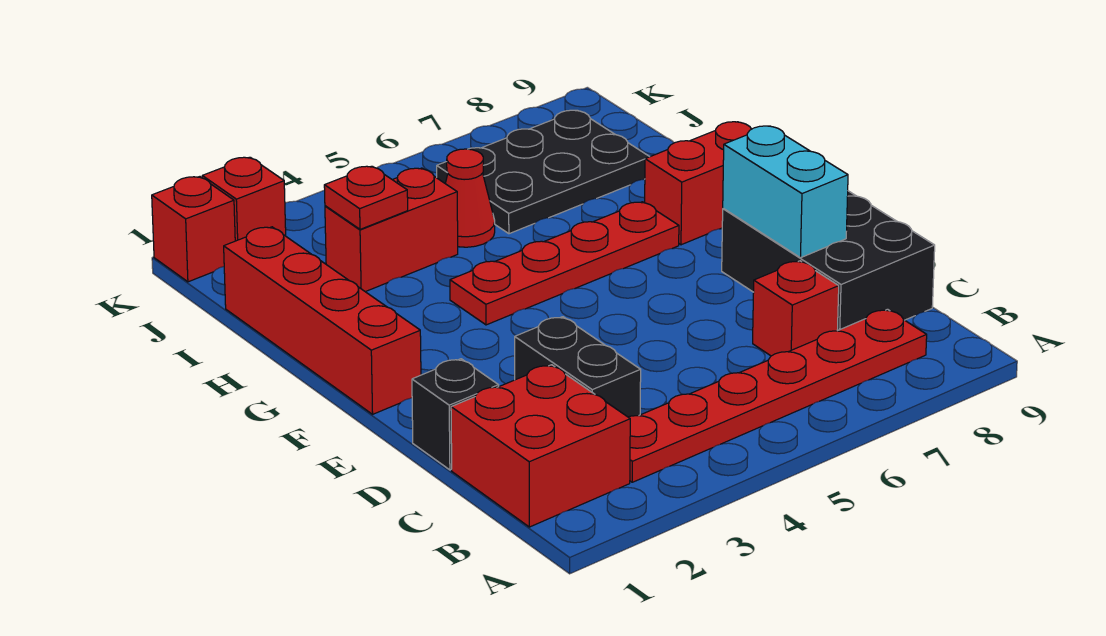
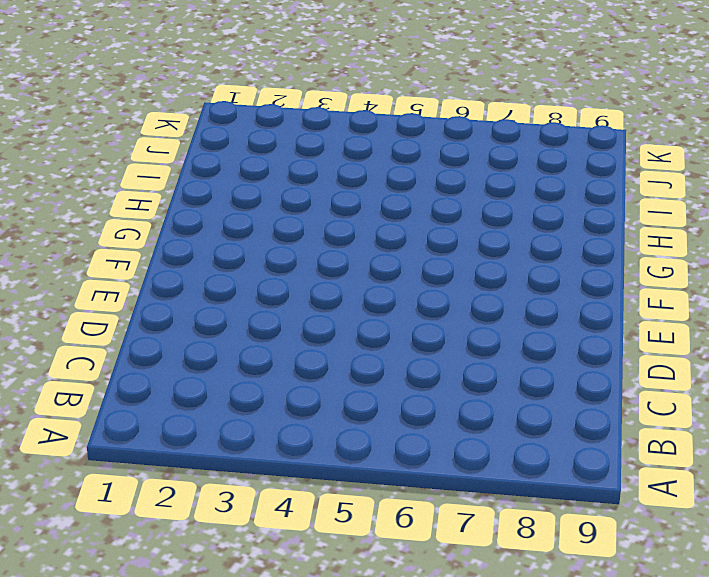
none -> red brick B1:C2 level 1
none -> red plate B3:B8 level 1
none -> black brick C3:D3 level 1

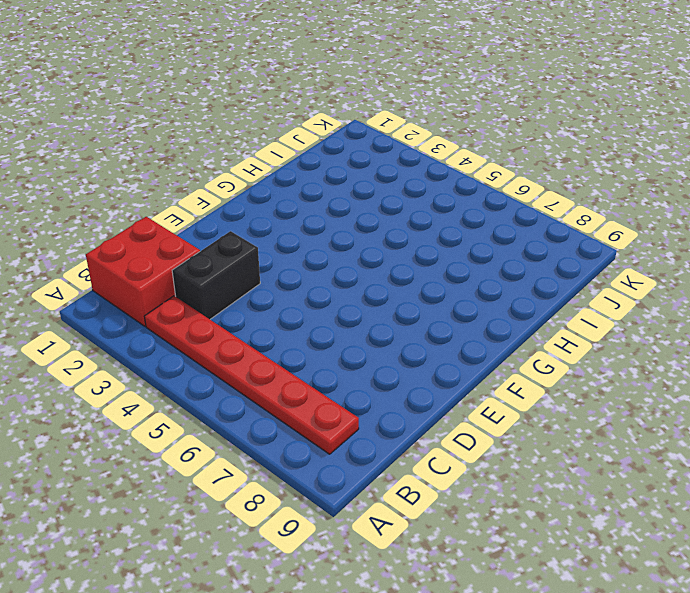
none -> red brick C7 level 1
none -> black brick C8:E9 level 1
none -> black brick D1 level 1

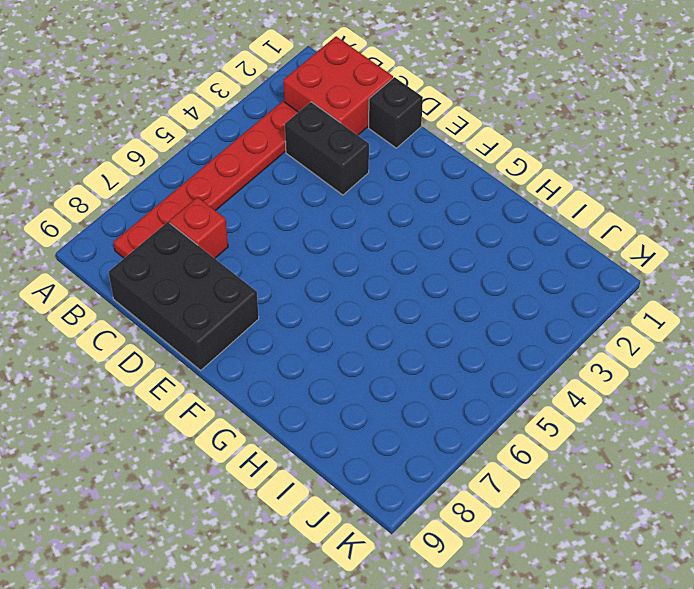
none -> red brick F1:I1 level 1
none -> red plate G4:G7 level 1
none -> red brick G8:G9 level 1

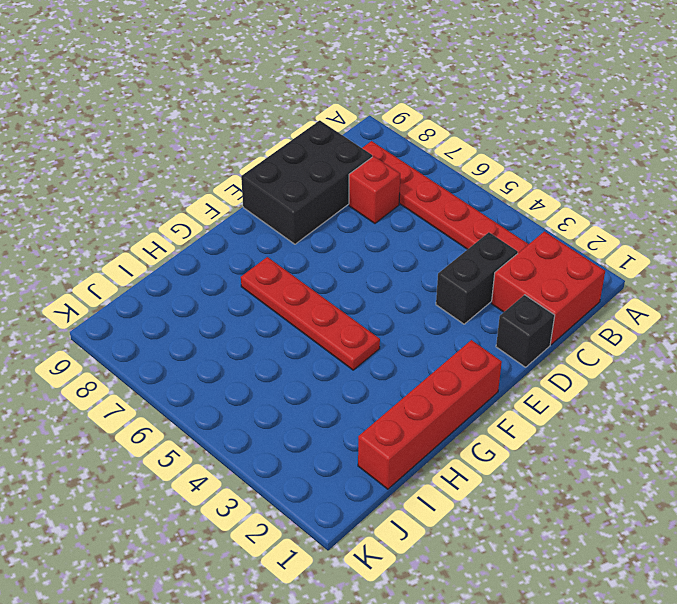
none -> red brick G8:G9 level 1
none -> red brick I3:I4 level 1
none -> red cone I5 level 1

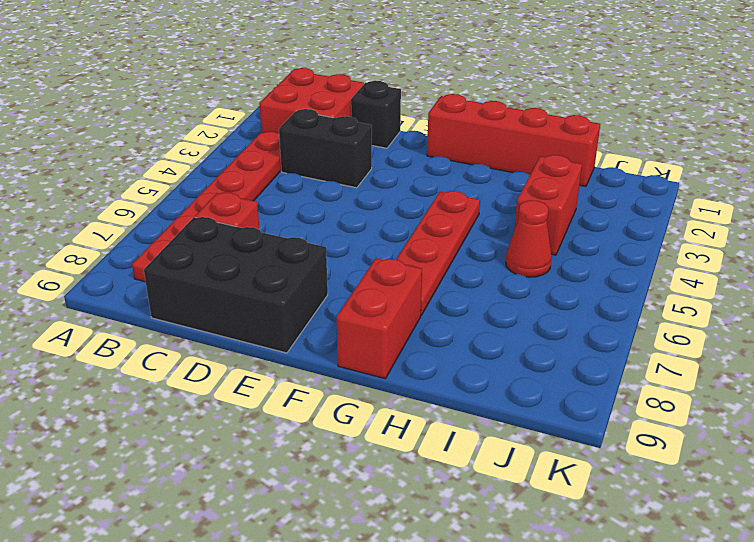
none -> black plate I6:J8 level 1
none -> red brick K1 level 1
none -> red brick K2 level 1

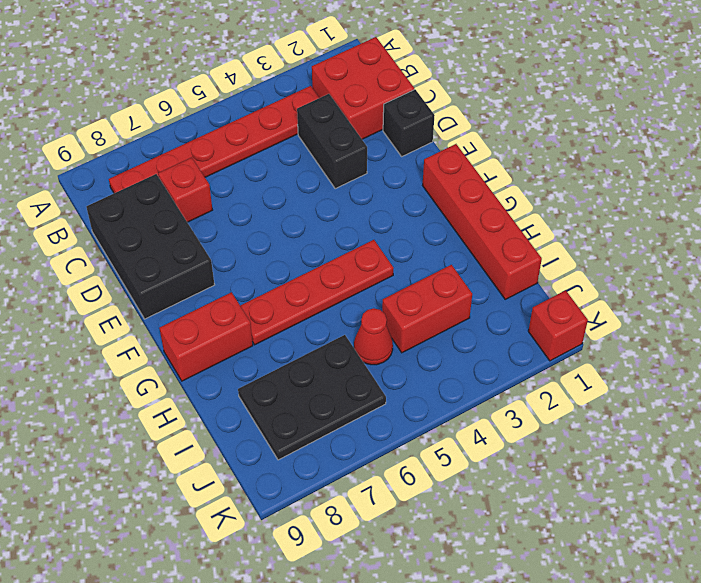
none -> red brick K2 level 1
none -> cyan brick D8:E8 level 2
none -> red plate I3 level 2

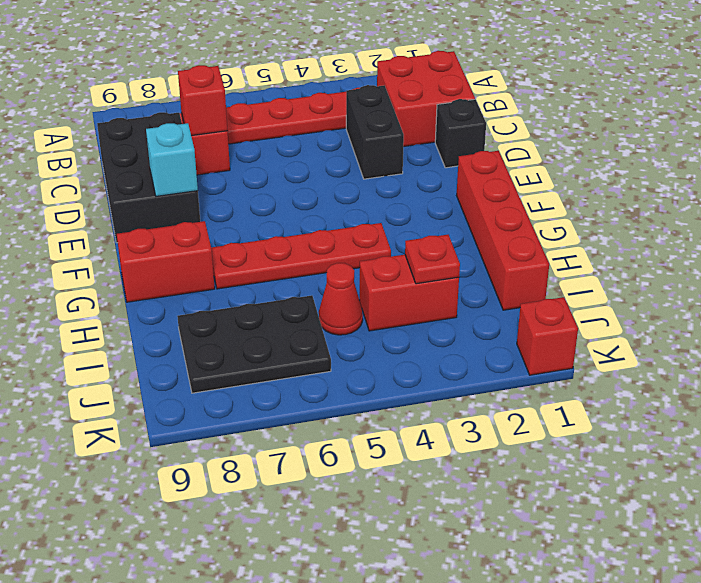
red brick C7 level 2 -> red brick K2 level 1
cyan brick E8 level 2 -> cyan brick D8:E8 level 2

